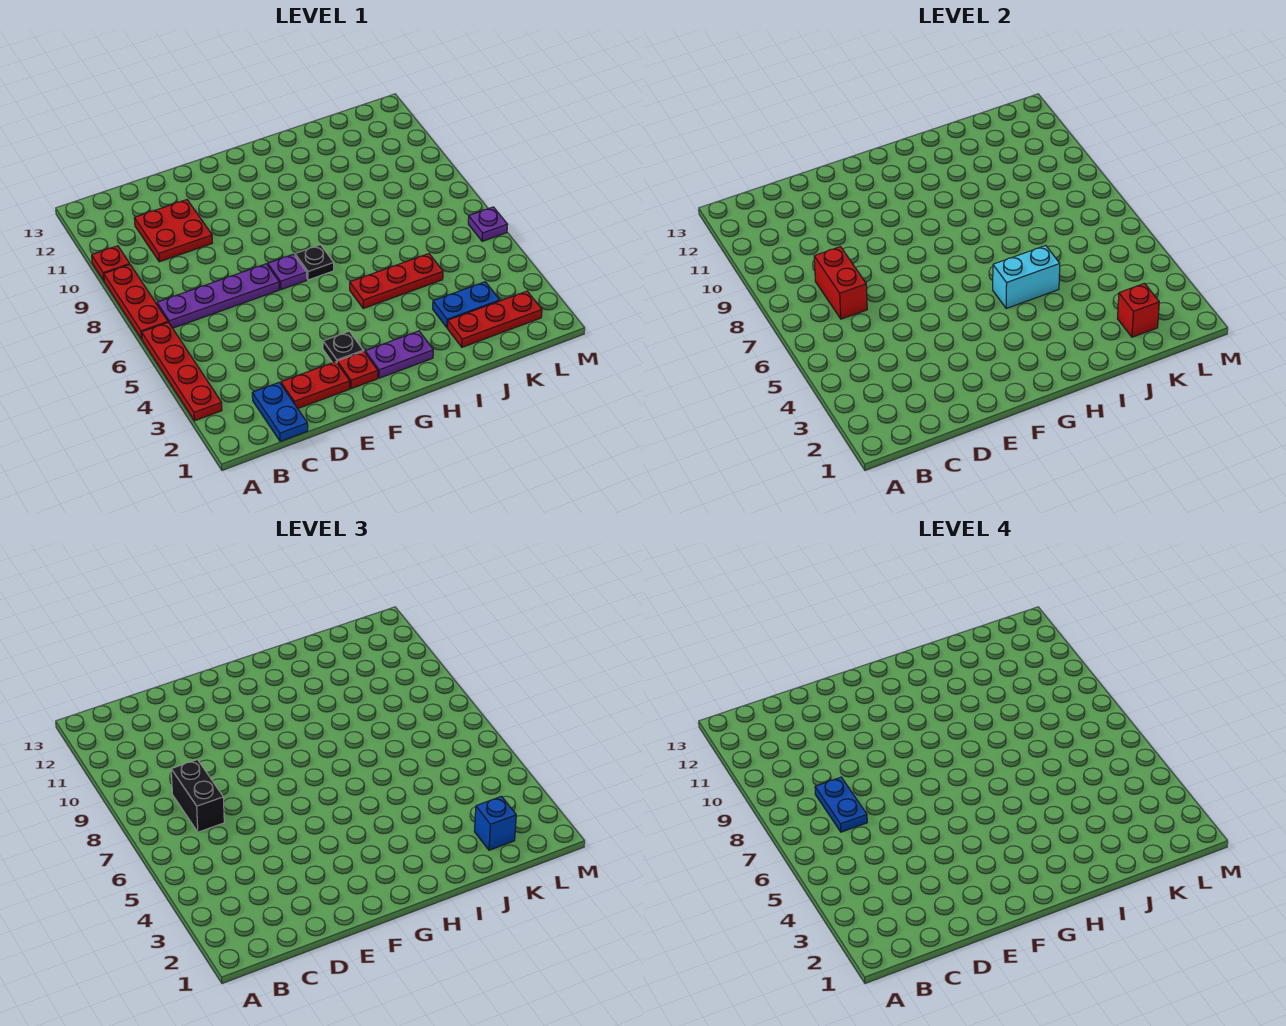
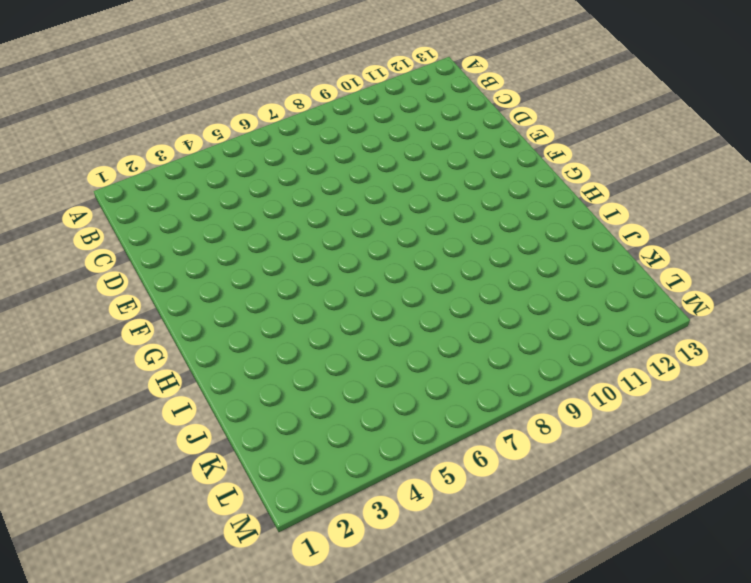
none -> red plate A3:A6 level 1
none -> red plate A7:A9 level 1
none -> red plate A10 level 1

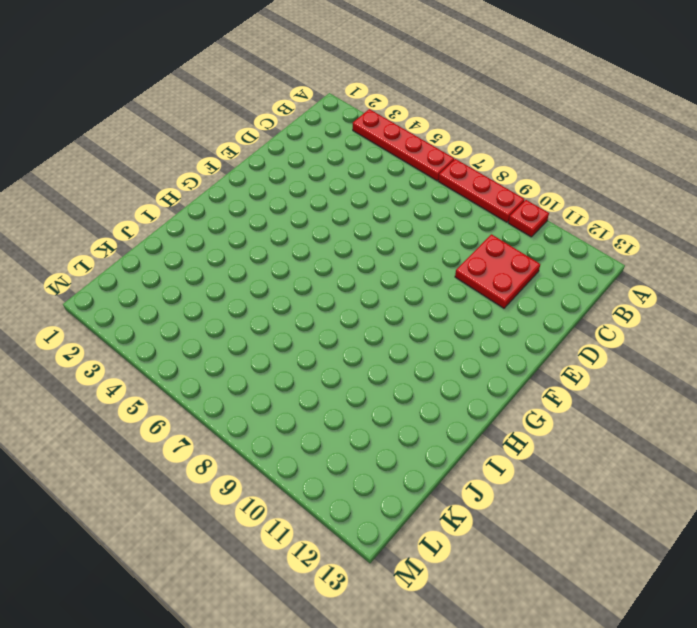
none -> purple plate B7:E7 level 1
none -> blue plate C1:C2 level 1
none -> red plate D2:E2 level 1

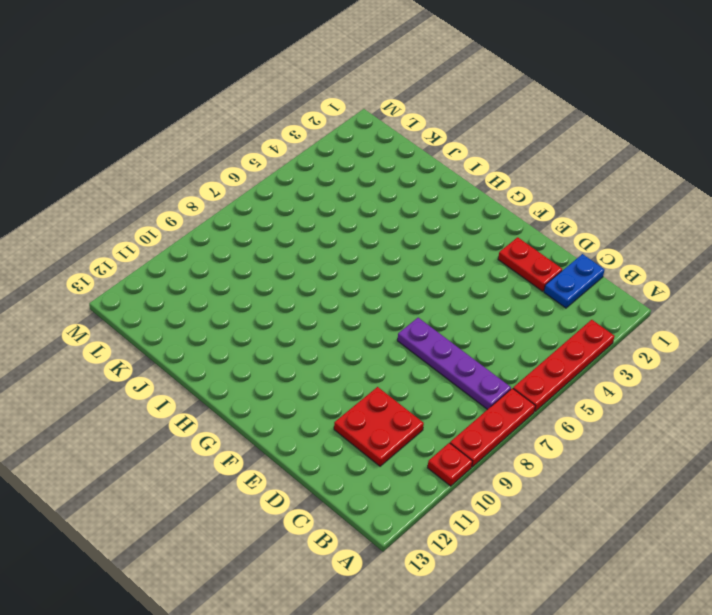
none -> red plate F2 level 1
none -> black plate F3 level 1
none -> purple plate F7 level 1

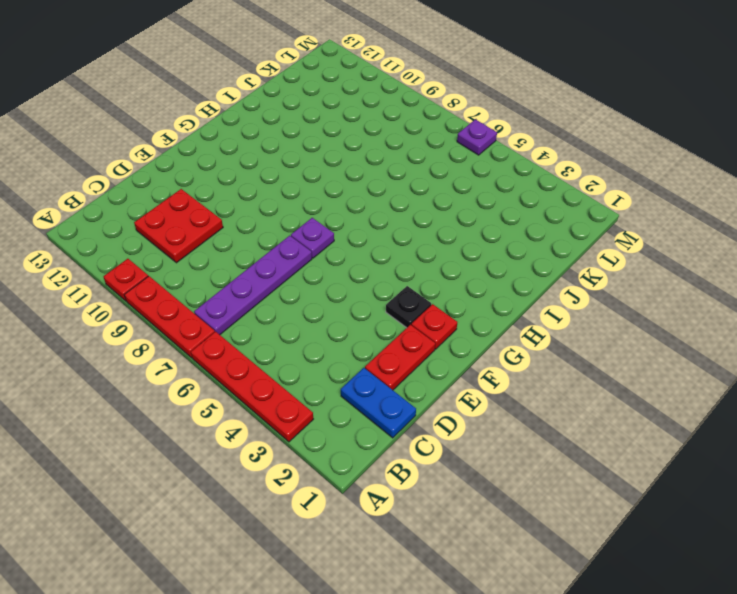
none -> purple plate G2:H2 level 1
none -> black plate G7 level 1
none -> red plate H5:J5 level 1

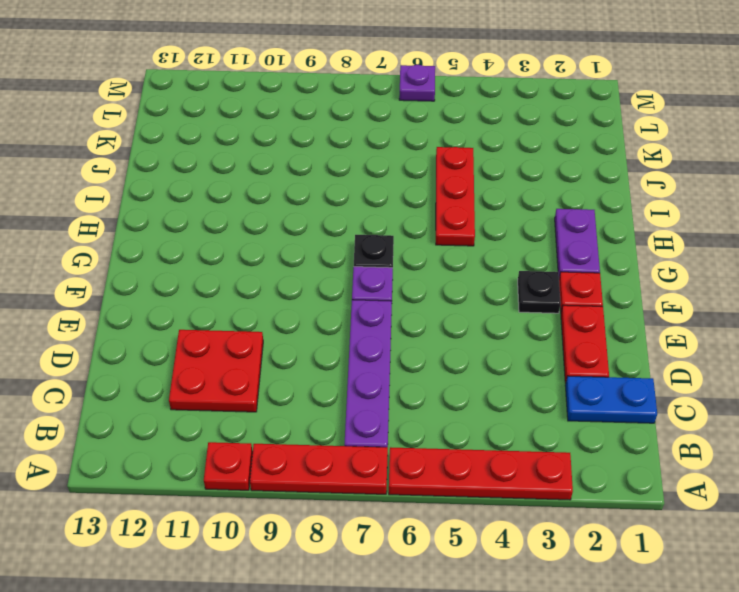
none -> red plate J2:L2 level 1
none -> blue plate J3:K3 level 1
none -> red brick C7:C8 level 2

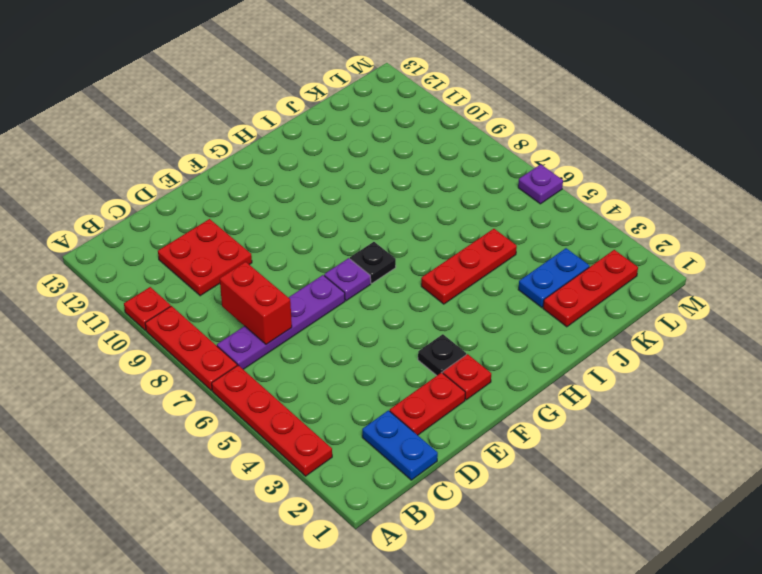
none -> purple plate G2:H2 level 1
none -> cyan brick H5:I5 level 2
none -> red brick K2 level 2

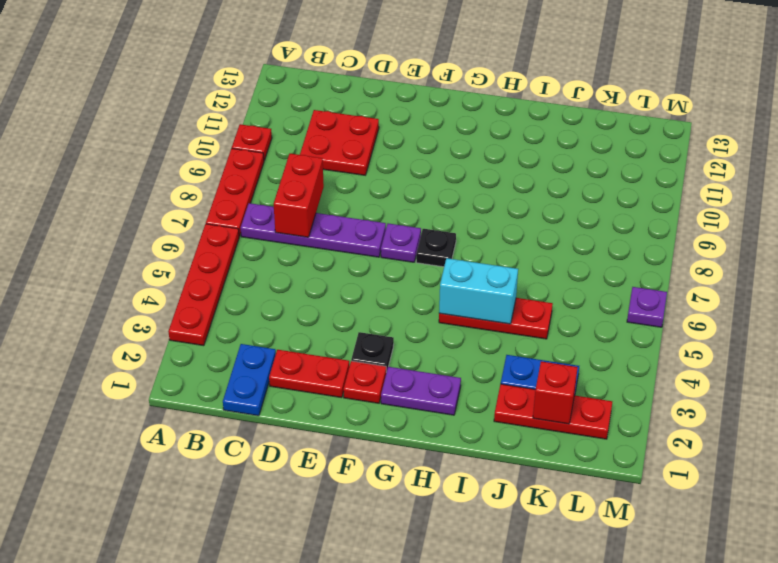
none -> black brick C7:C8 level 3
none -> blue brick K2 level 3
none -> blue plate C7:C8 level 4

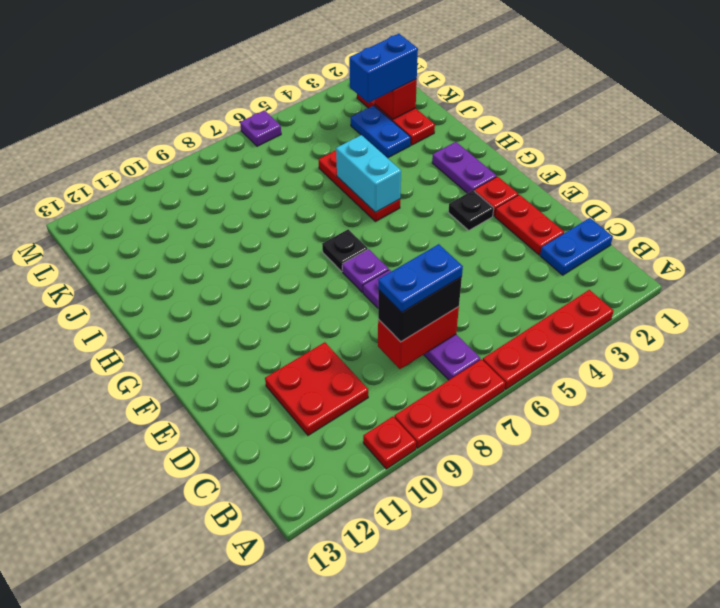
blue brick K2:K3 level 3 -> blue brick K2 level 3

